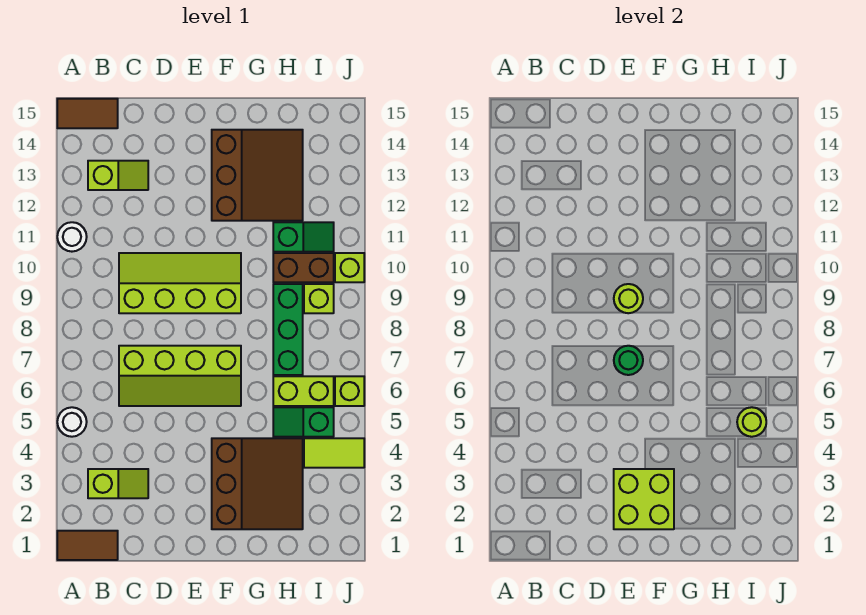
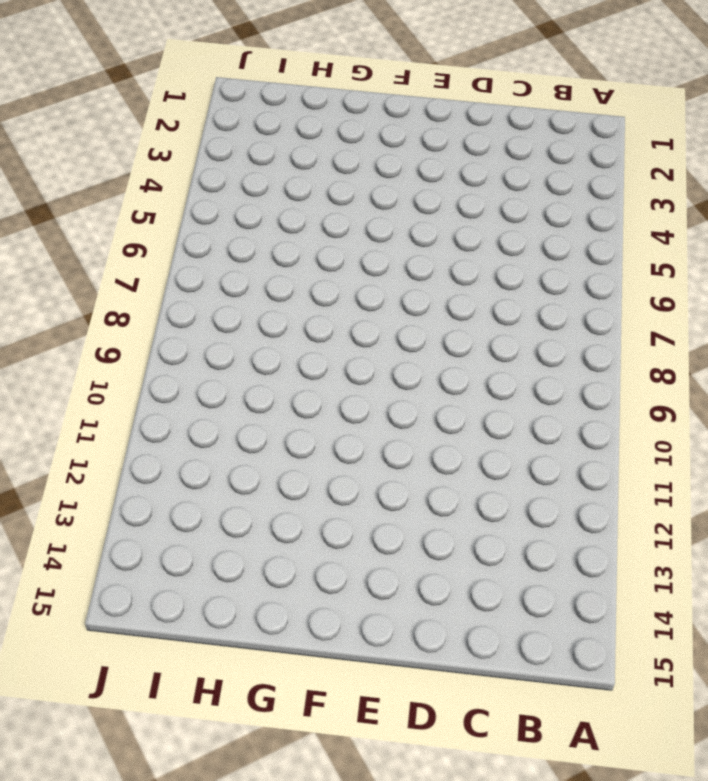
none -> brown tile A1:B1 level 1
none -> white round brick A5 level 1
none -> white round brick A11 level 1

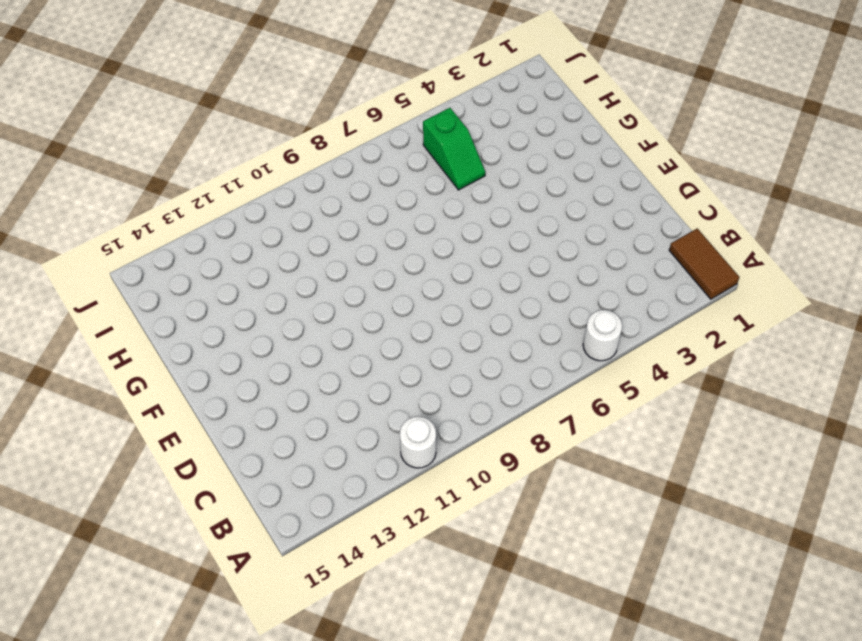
none -> brown tile A15:B15 level 1
none -> lime slope B3:C3 level 1 top B
none -> lime slope B13:C13 level 1 top B

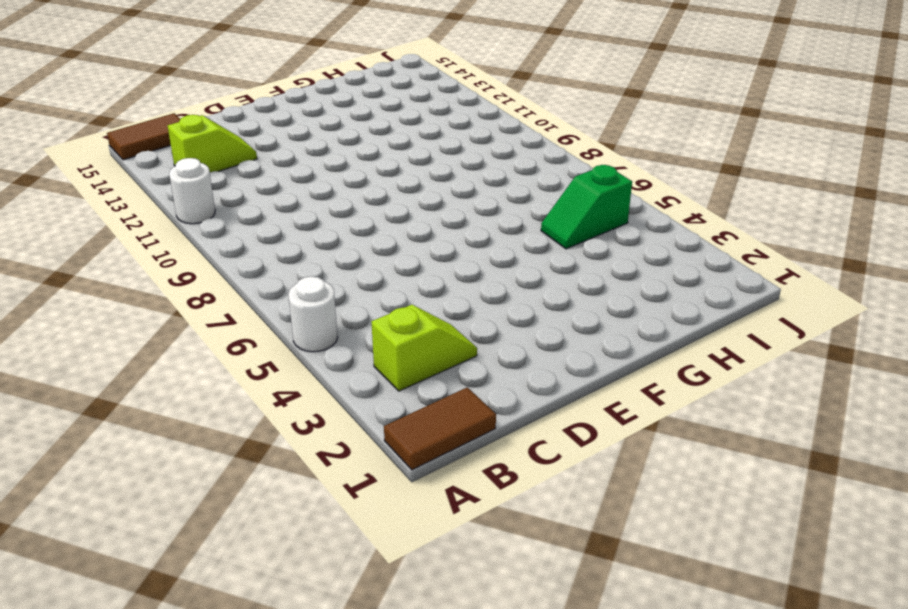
none -> lime slope C6:F7 level 1 top 7
none -> lime slope C9:F10 level 1 top 9
none -> brown slope F2:H4 level 1 top F

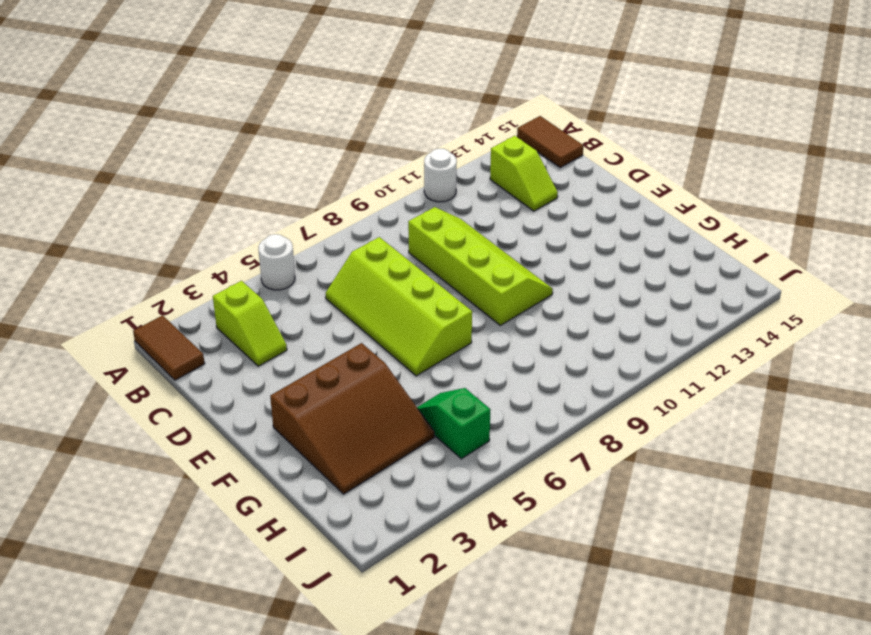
none -> brown slope F12:H14 level 1 top F
none -> lime brick H6:I6 level 1
none -> green brick H7:H9 level 1

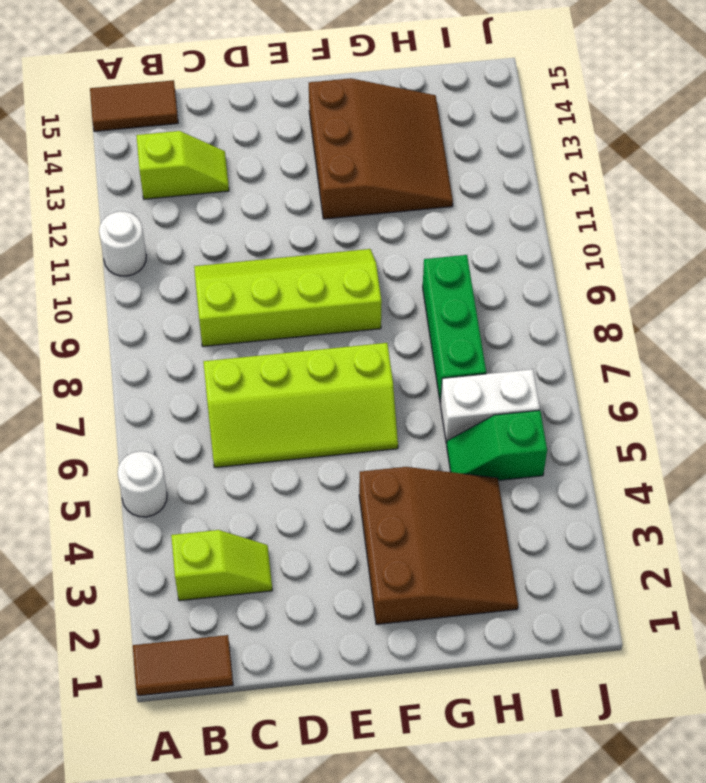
white brick H6:I6 level 1 -> lime brick H6:I6 level 1
none -> brown brick H10:I10 level 1
none -> green slope H11:I11 level 1 top H
none -> lime tile I4:J4 level 1

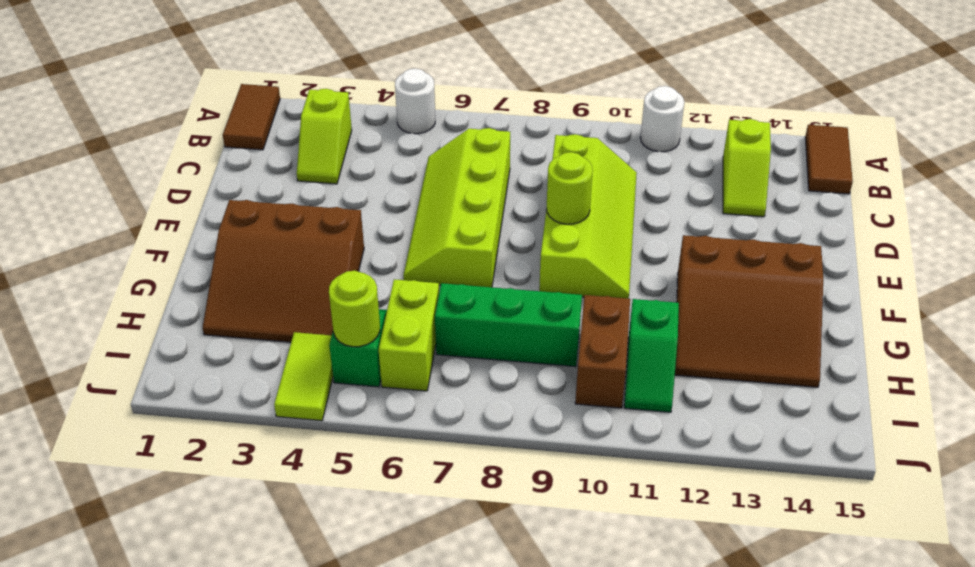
none -> lime brick I9 level 1
none -> lime brick J6 level 1
none -> lime brick J10 level 1

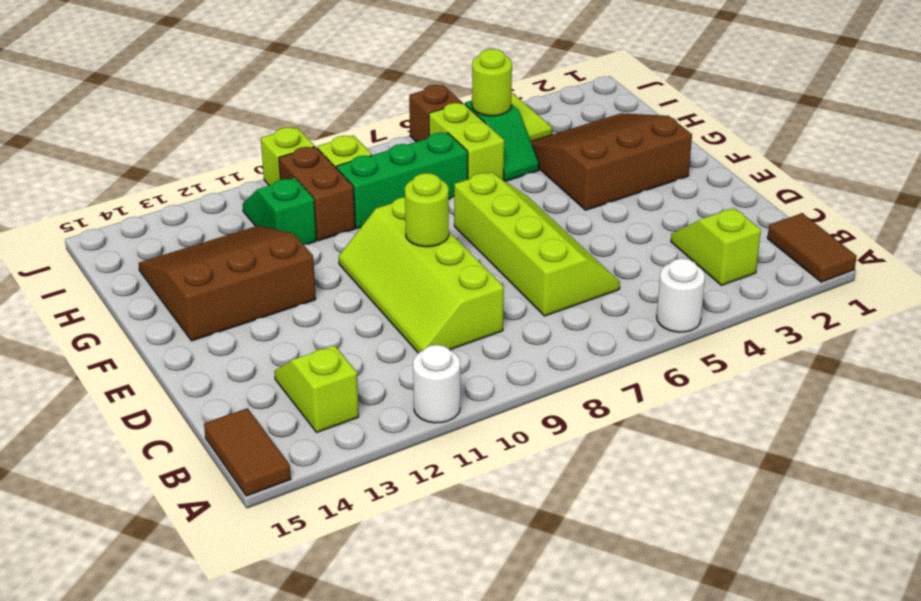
brown brick J6 level 1 -> lime brick J6 level 1
none -> lime brick E2:F3 level 2
none -> green round brick E7 level 2

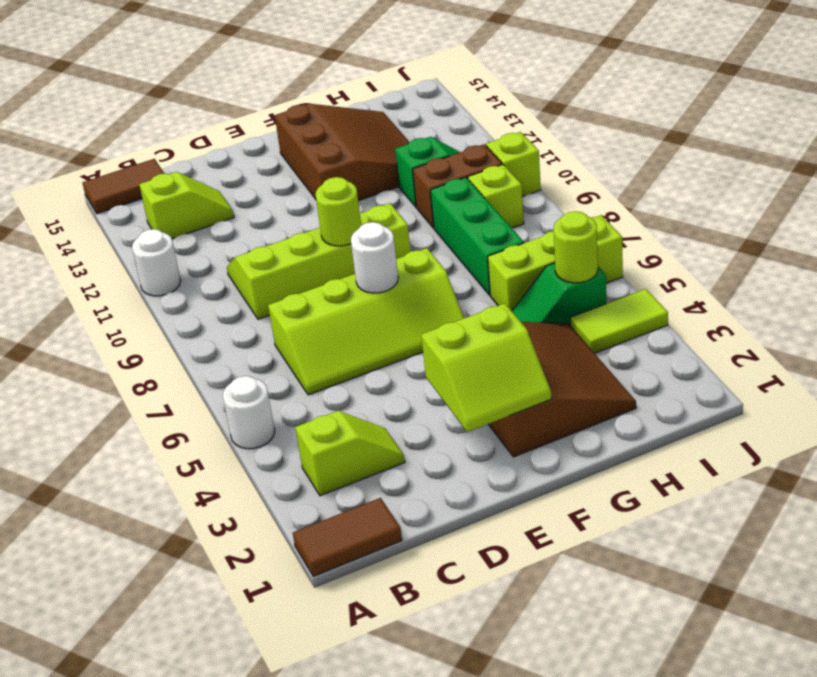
lime slope E2:F3 level 2 top 3 -> lime brick E2:F3 level 2
white round brick E7 level 2 -> green round brick E7 level 2

